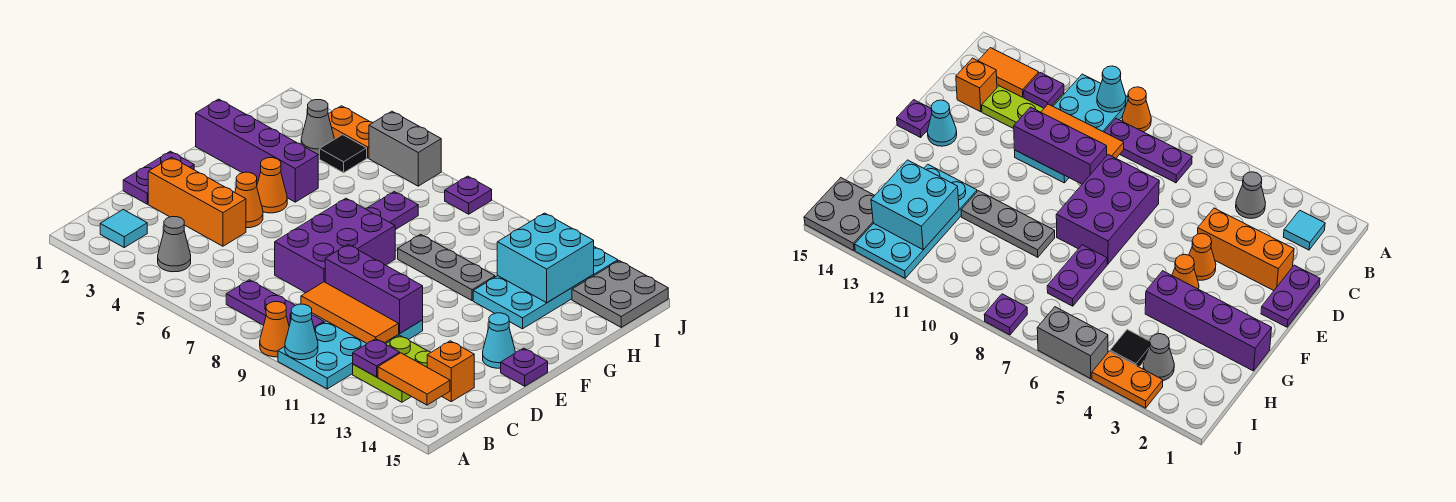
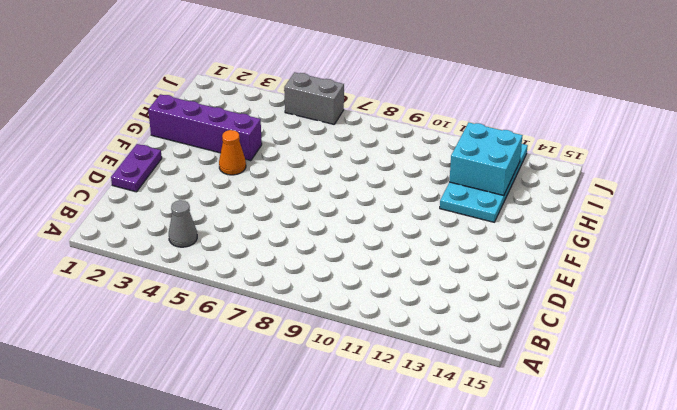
none -> orange cone A9 level 1
none -> cyan plate A10:D11 level 1
none -> cyan tile B2 level 1
none -> purple plate B7:B9 level 1

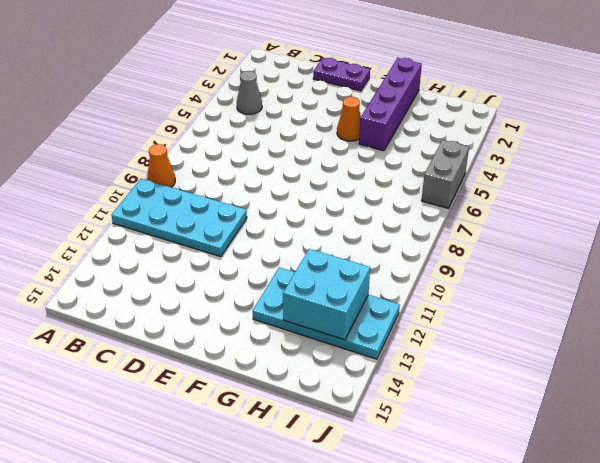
none -> cyan tile B2 level 1
none -> purple plate B7:B9 level 1
none -> lime plate B12:C13 level 1
none -> orange brick C14 level 1

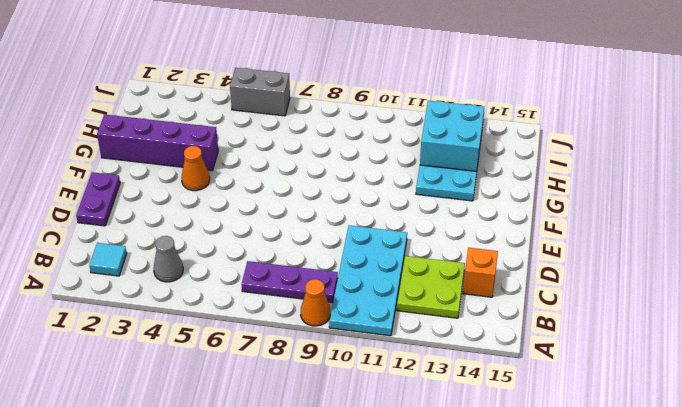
none -> orange brick D2:D4 level 1
none -> purple brick D7:F8 level 1
none -> orange cone E4 level 1
none -> cyan cone E14 level 1

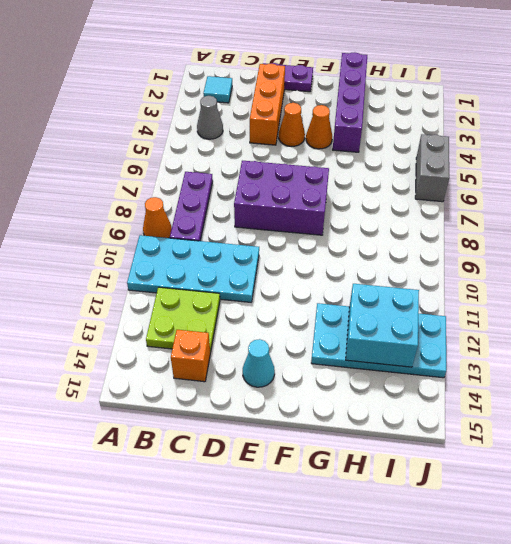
none -> purple plate E15 level 1
none -> purple plate G7:H7 level 1
none -> grey plate G9:G11 level 1
none -> grey cone I3 level 1

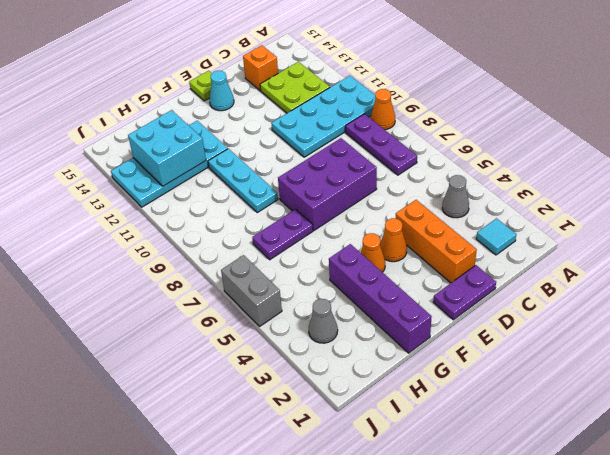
lime plate E15 level 1 -> purple plate E15 level 1
cyan plate G9:G11 level 1 -> grey plate G9:G11 level 1
none -> black tile I4 level 1
none -> grey plate I14:J15 level 1
none -> orange plate J3:J4 level 1
none -> purple plate J8 level 1

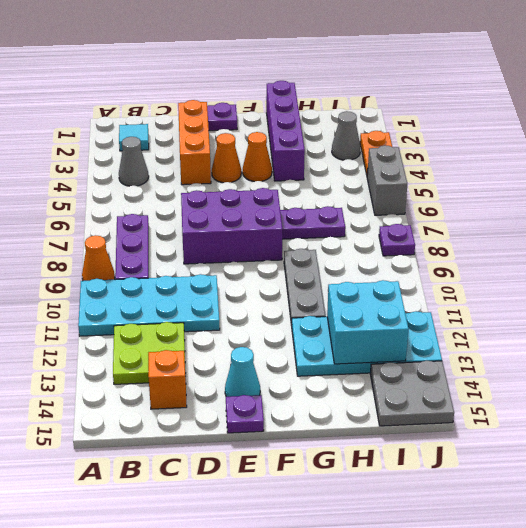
none -> black tile I4 level 1
none -> cyan cone A10 level 2
none -> purple plate B12 level 2
none -> orange tile B13:B14 level 2

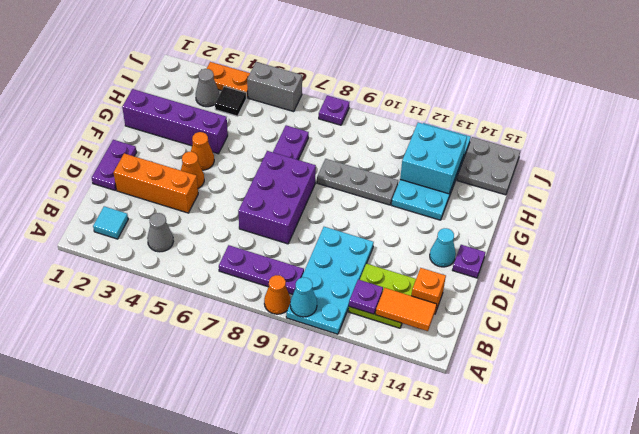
none -> orange tile C9:C11 level 2
none -> purple brick D9:D11 level 2

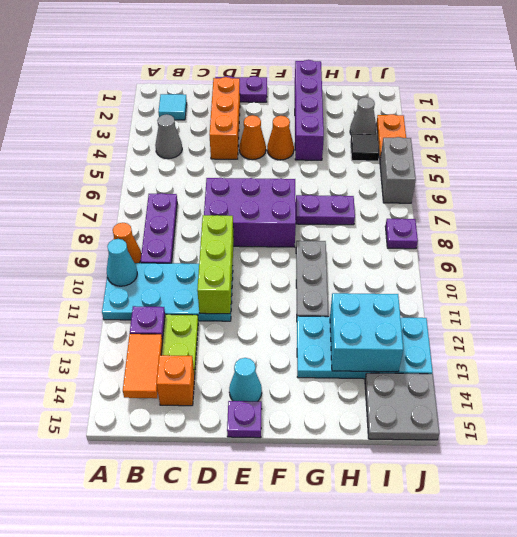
lime brick D9:D11 level 2 -> purple brick D9:D11 level 2
none -> orange tile C9:C11 level 2

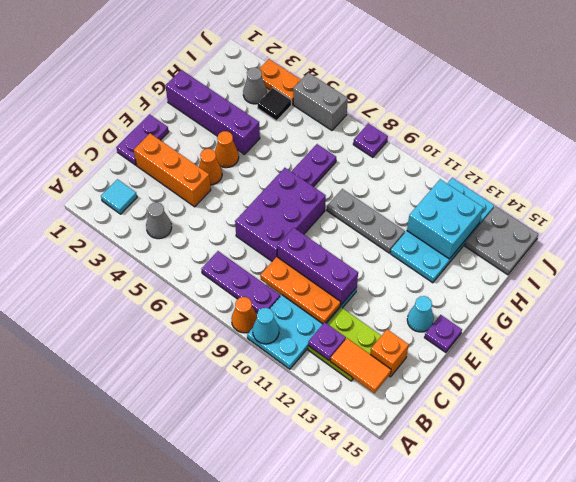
orange plate C9:C11 level 2 -> orange tile C9:C11 level 2

